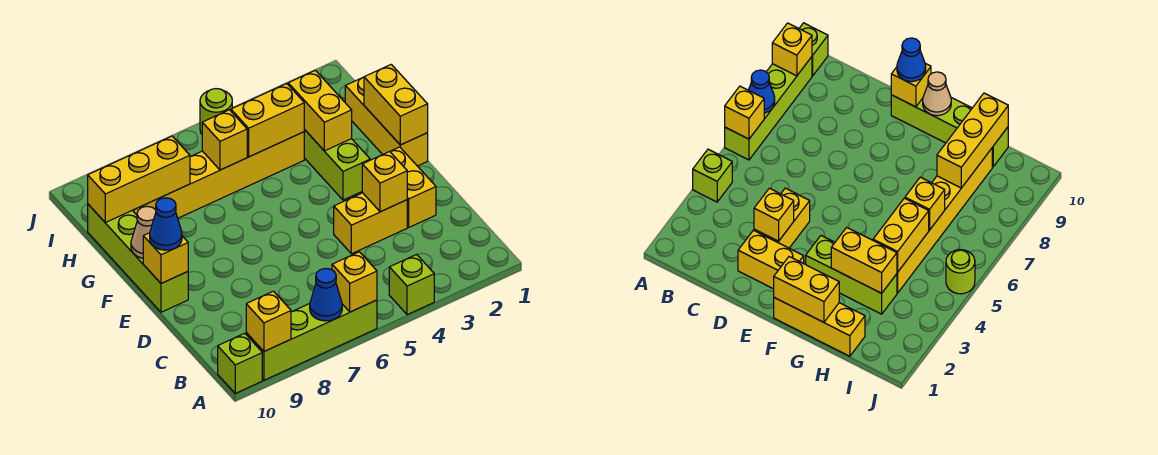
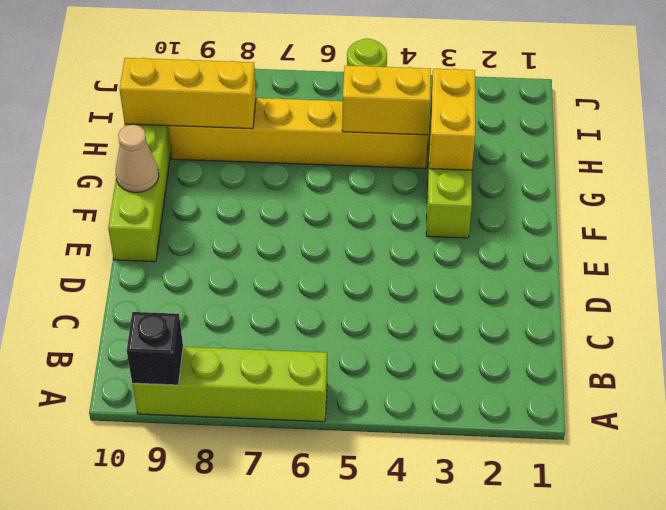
black brick A9 level 2 -> yellow brick A9 level 2
none -> lime brick A4 level 1
none -> lime brick A10 level 1
none -> yellow brick D2:E2 level 1

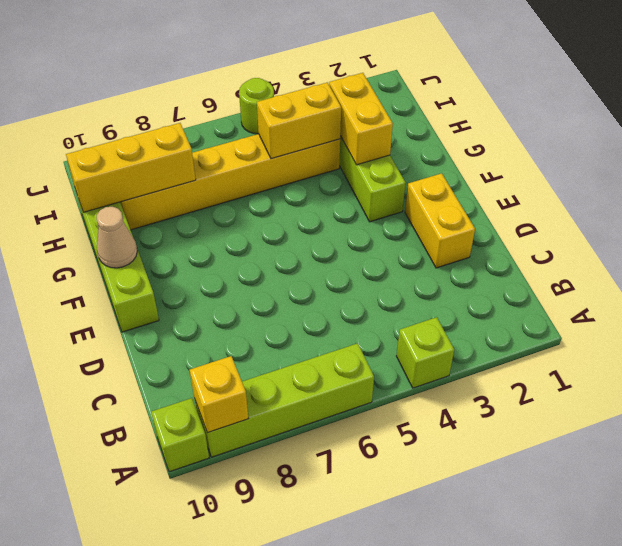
none -> yellow brick D3:D4 level 1
none -> yellow brick F1:H1 level 1
none -> yellow brick A6 level 2

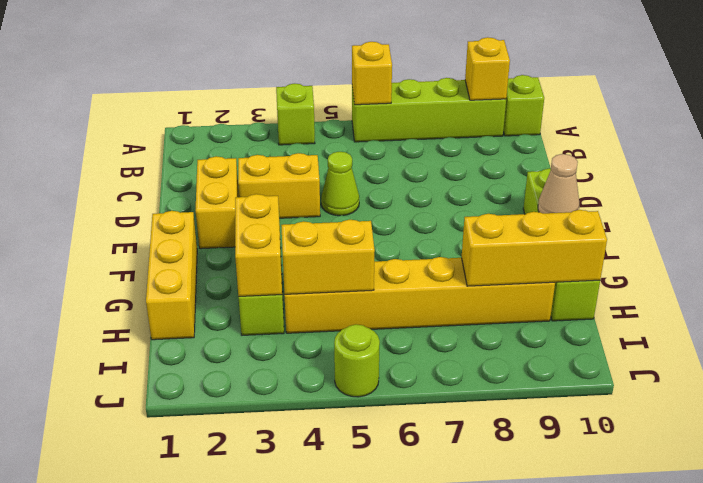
lime cone D5 level 1 -> none
none -> blue cone A7 level 2
none -> yellow brick D3 level 2
none -> yellow brick E10 level 2

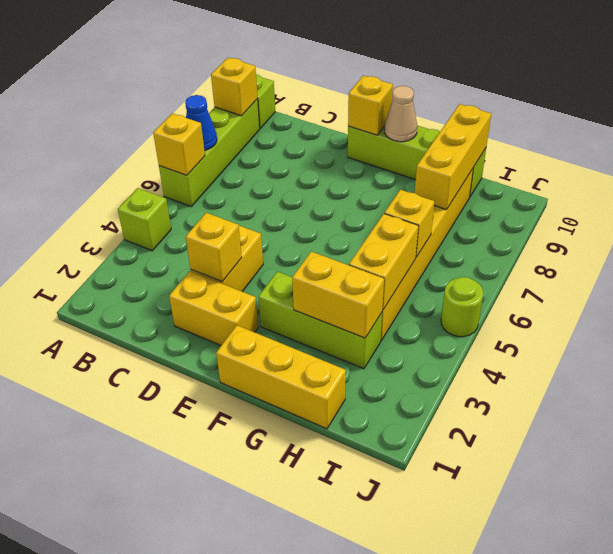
none -> yellow brick F1:G1 level 2
none -> blue cone E10 level 3

